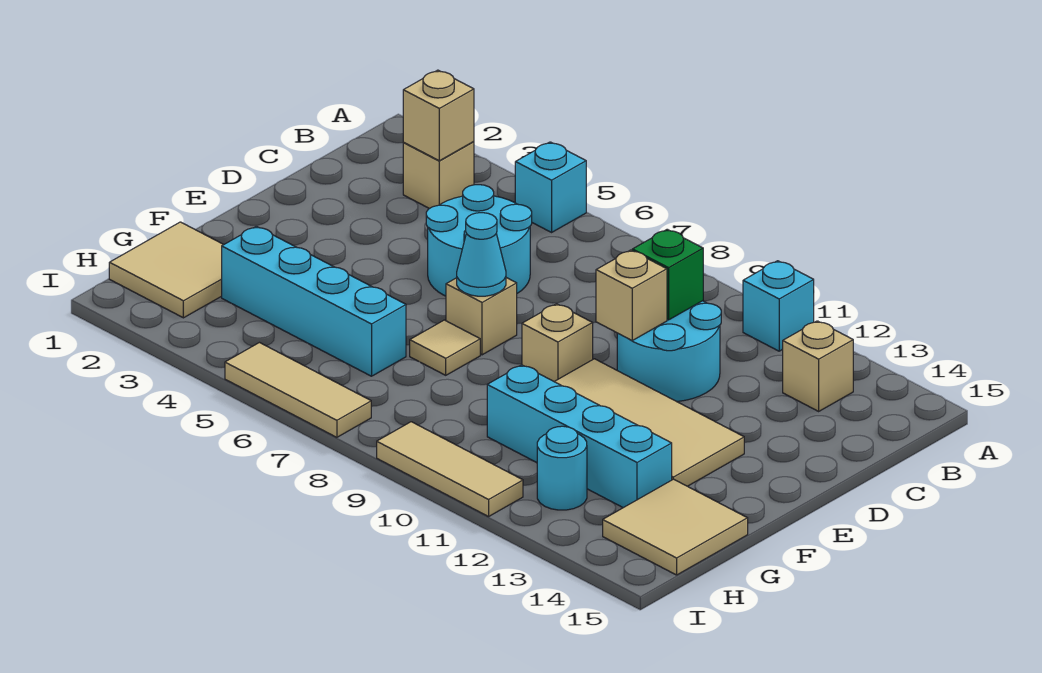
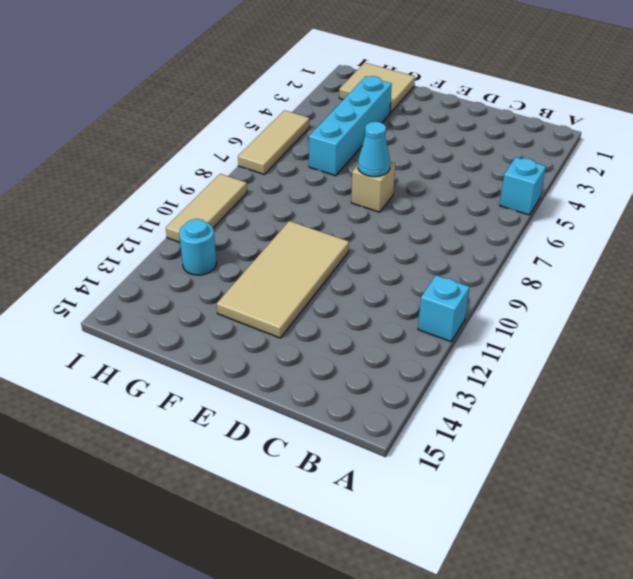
none -> tan brick B3 level 1
none -> tan brick B13 level 1
none -> cyan round brick C5:D6 level 1

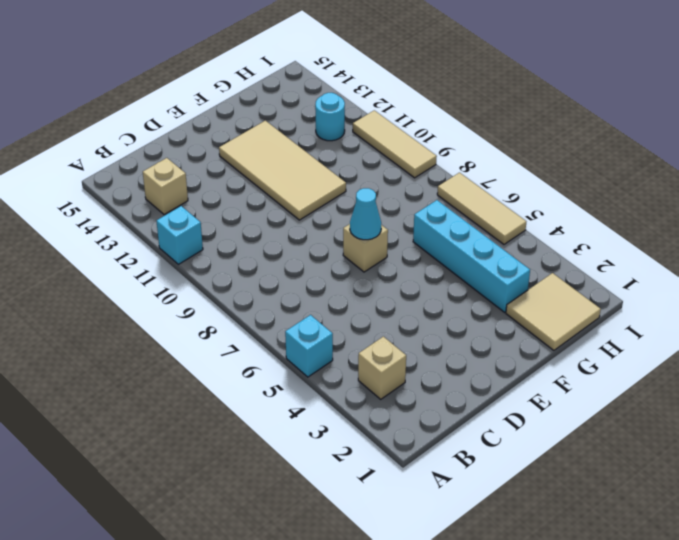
none -> cyan round brick C5:D6 level 1
none -> cyan round brick C10:D11 level 1
none -> tan brick E9 level 1

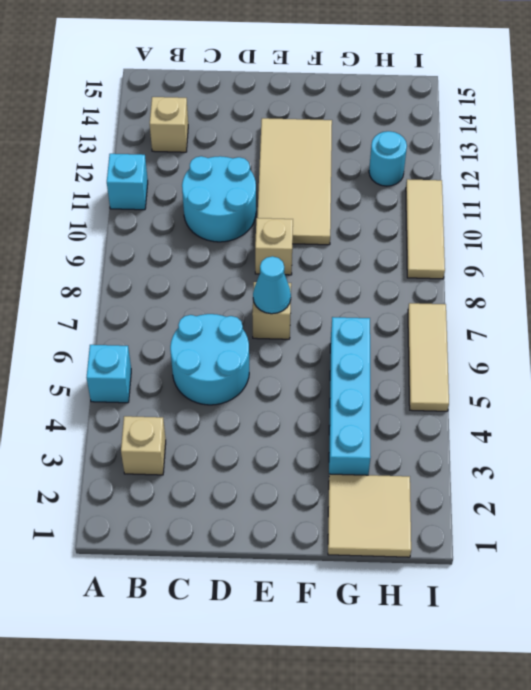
none -> tan tile F7 level 1
none -> cyan brick G10:G13 level 1
none -> tan tile G14:H15 level 1

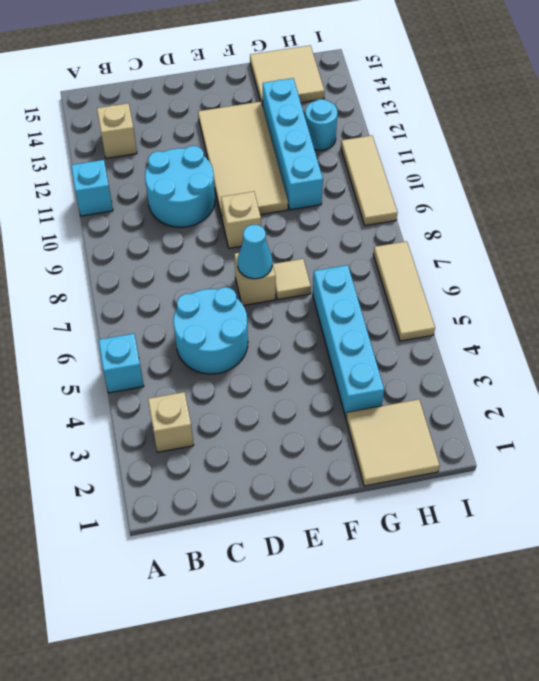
none -> tan brick B3 level 2
none -> green brick C10 level 2
none -> tan brick D10 level 2

